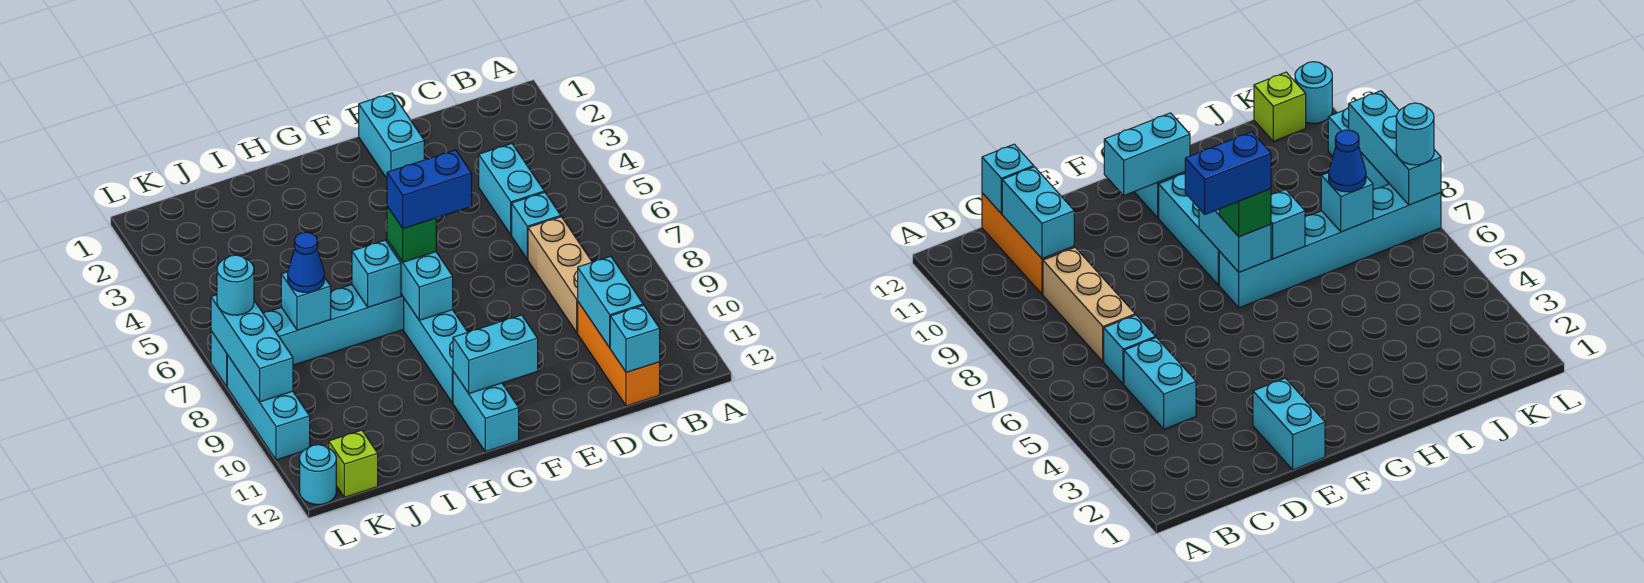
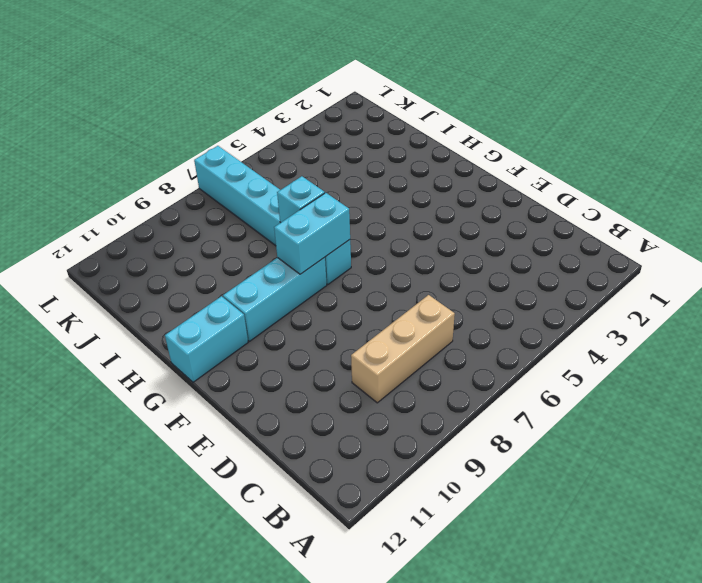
none -> cyan brick C4:C5 level 1
none -> cyan brick C6 level 1
none -> orange brick C10:C12 level 1

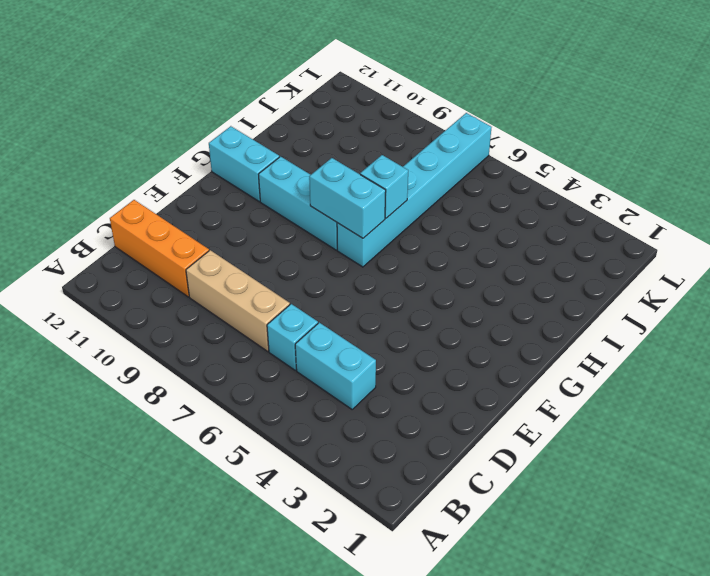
none -> cyan brick E1:E2 level 1
none -> lime brick K12 level 1
none -> cyan brick L8:L10 level 1

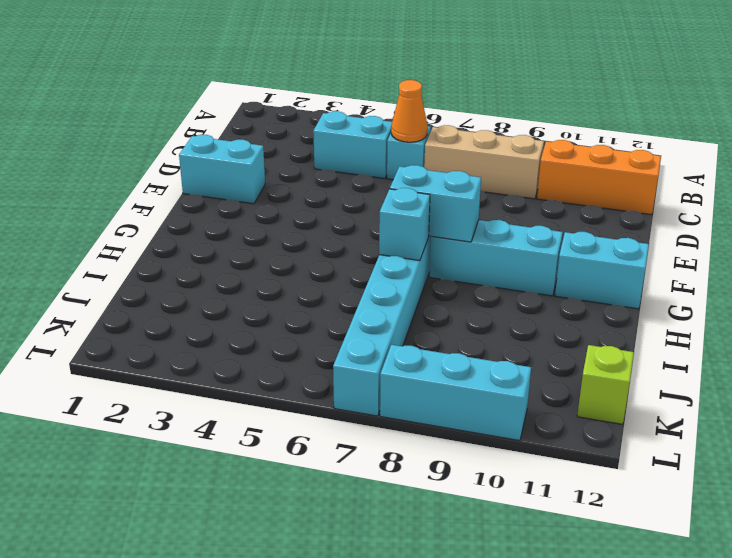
orange cone C6 level 2 -> none
none -> cyan round brick L12 level 1
none -> cyan brick C10:C11 level 2
none -> cyan brick C12 level 2

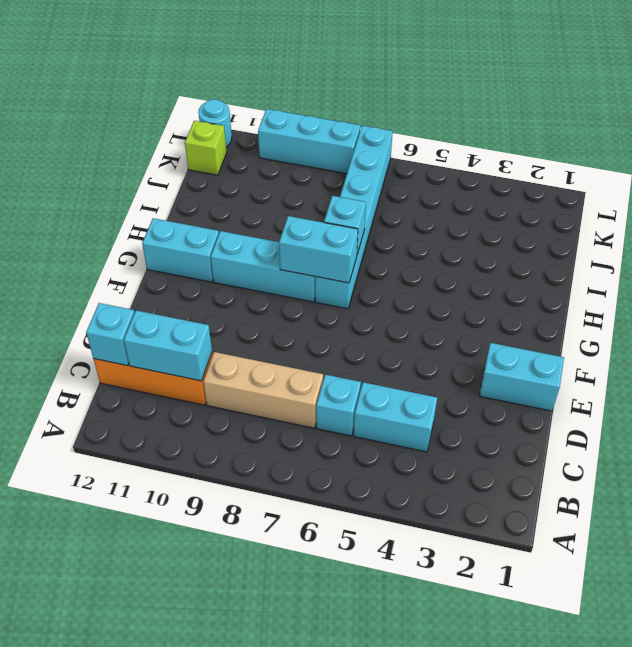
none -> cyan brick F11:G11 level 2
none -> cyan brick J7 level 2
none -> cyan brick L7:L9 level 2

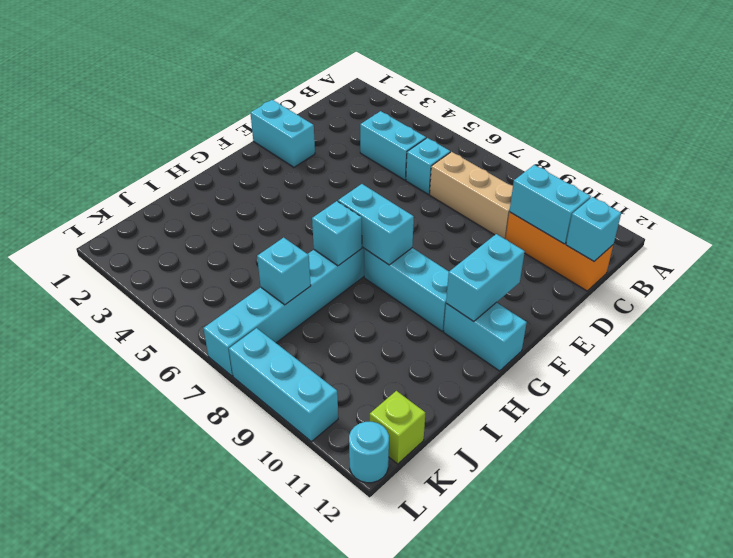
none -> cyan brick L7:L9 level 2
none -> green brick G7 level 3
none -> blue cone J7 level 3

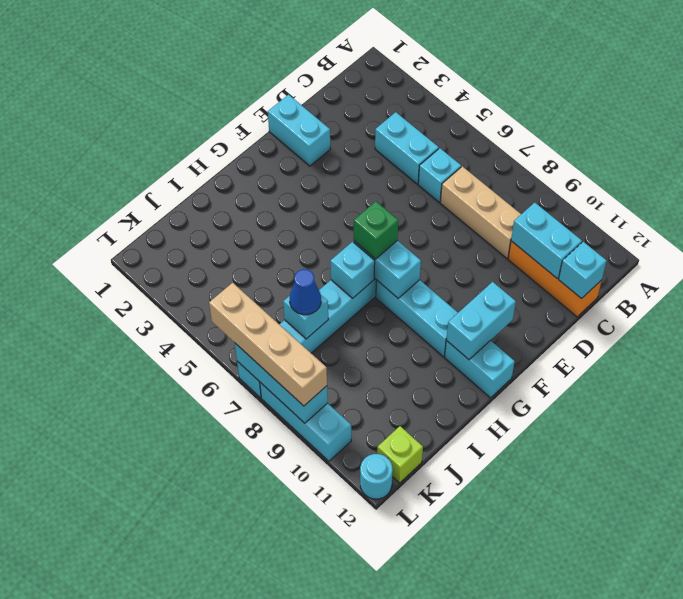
tan brick L6:L9 level 3 -> cyan round brick L7 level 3
none -> blue brick F7:G7 level 4

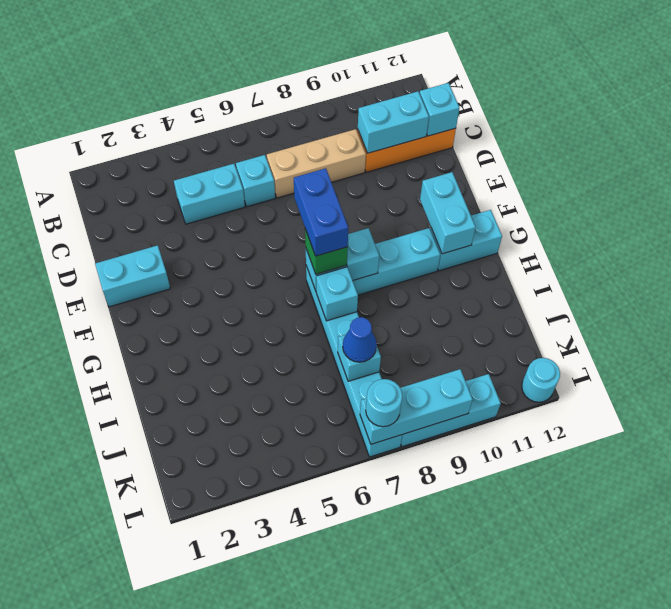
none -> lime brick K12 level 1

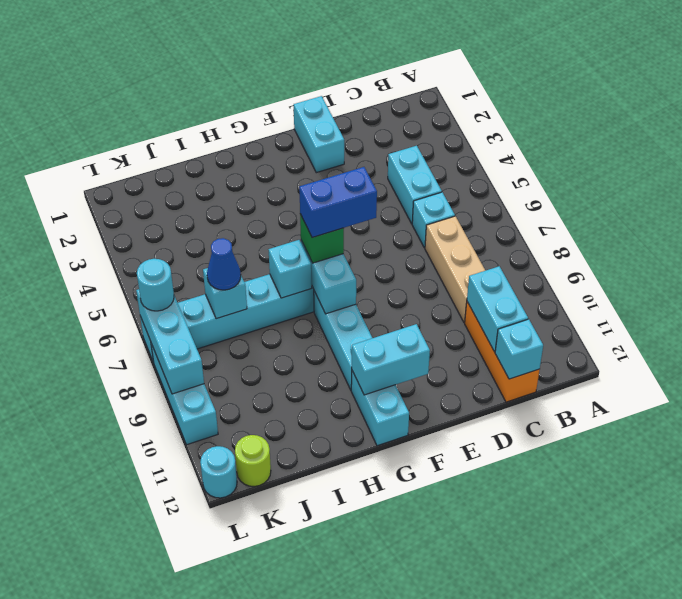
lime round brick K12 level 1 -> lime brick K12 level 1

